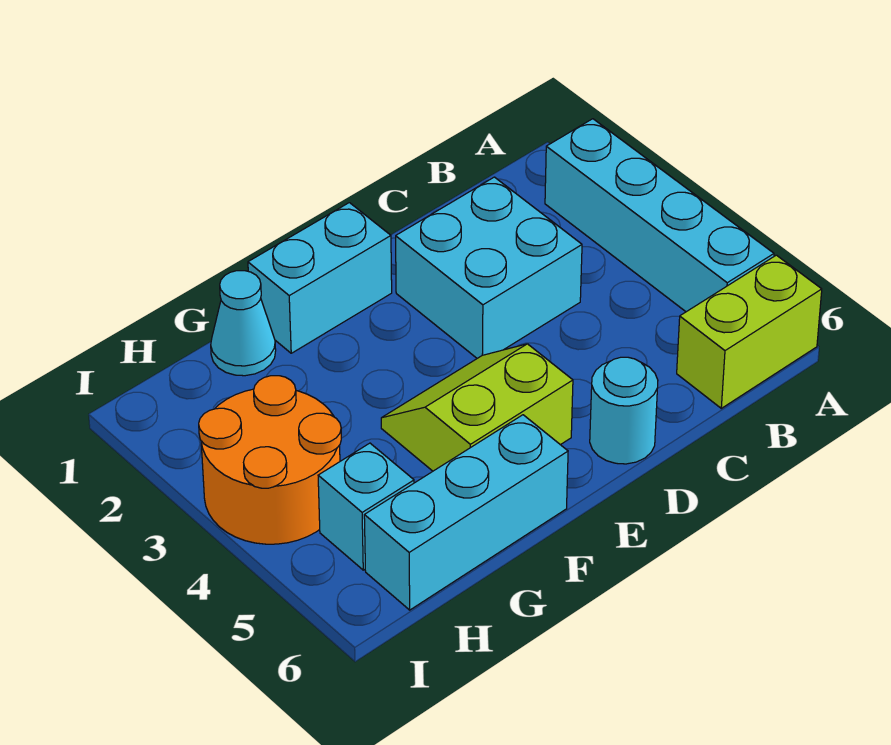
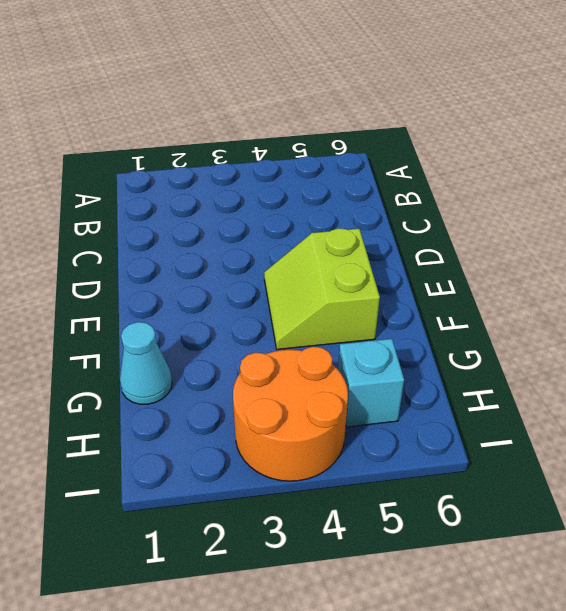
none -> cyan brick A2:A5 level 1
none -> lime brick A6:B6 level 1

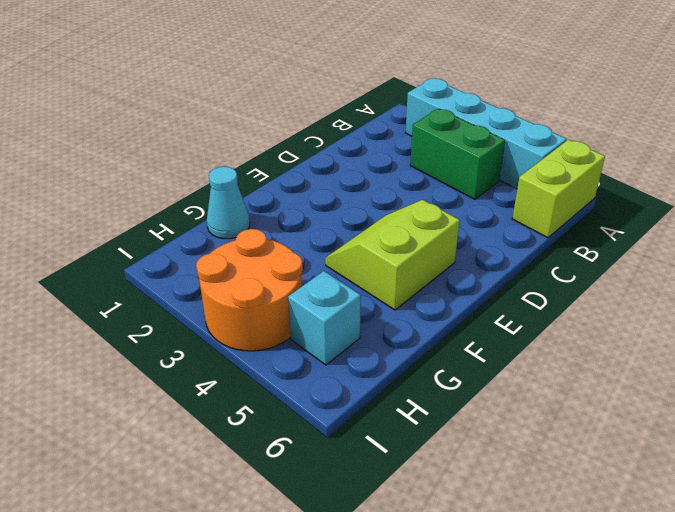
green brick B3:B4 level 1 -> none
none -> cyan brick C2:D3 level 1
none -> cyan round brick D6 level 1

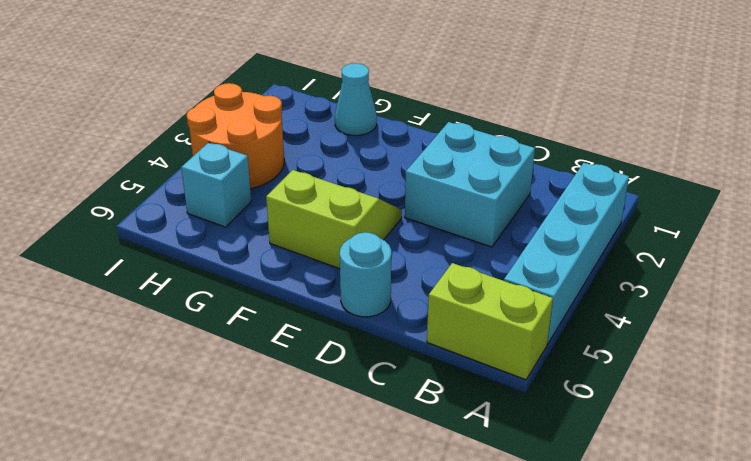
none -> cyan brick E1:F1 level 1
none -> cyan brick F6:H6 level 1

